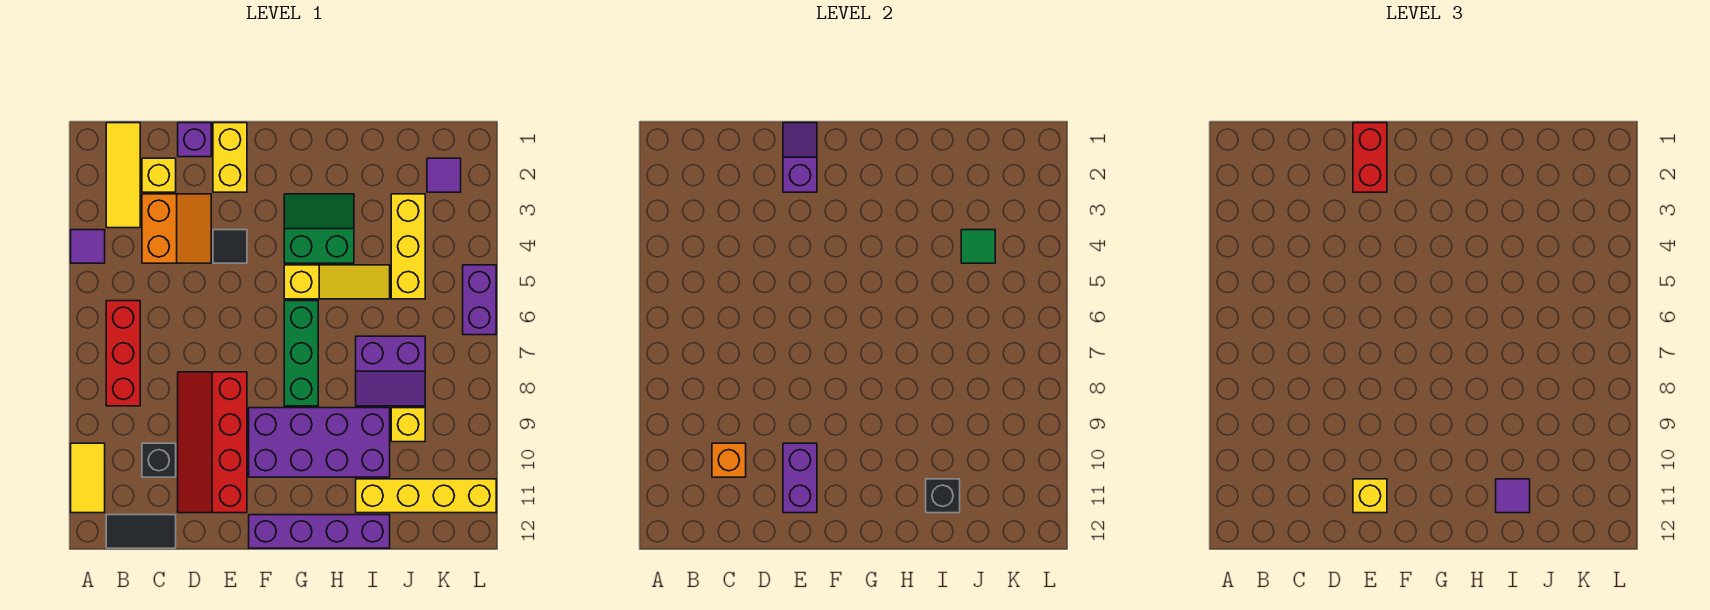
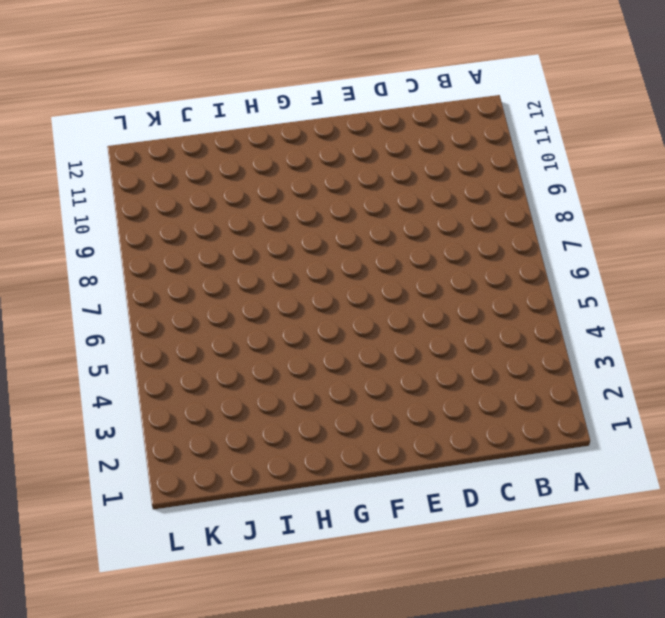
none -> purple tile A4 level 1
none -> yellow tile A10:A11 level 1
none -> yellow tile B1:B3 level 1
none -> red brick B6:B8 level 1

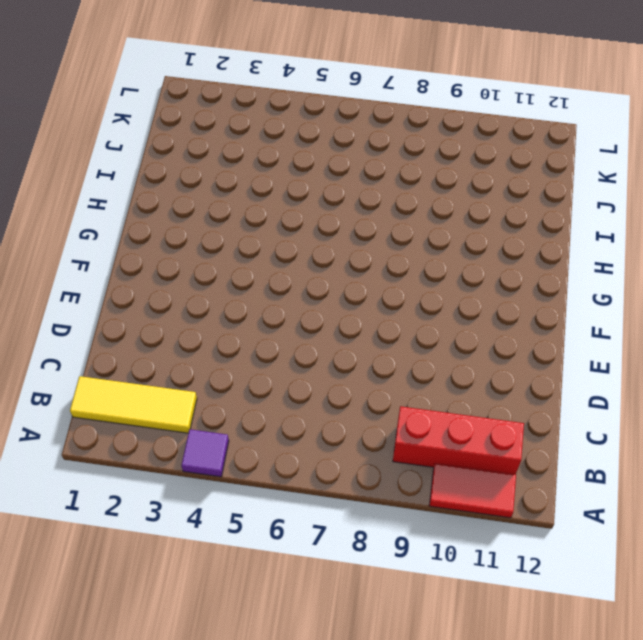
red tile A10:A11 level 1 -> yellow tile A10:A11 level 1
red brick B9:B11 level 1 -> red brick B6:B8 level 1
none -> black tile B12:C12 level 1
none -> yellow brick C2 level 1
none -> orange slope C3:D4 level 1 top C
none -> black brick C10 level 1

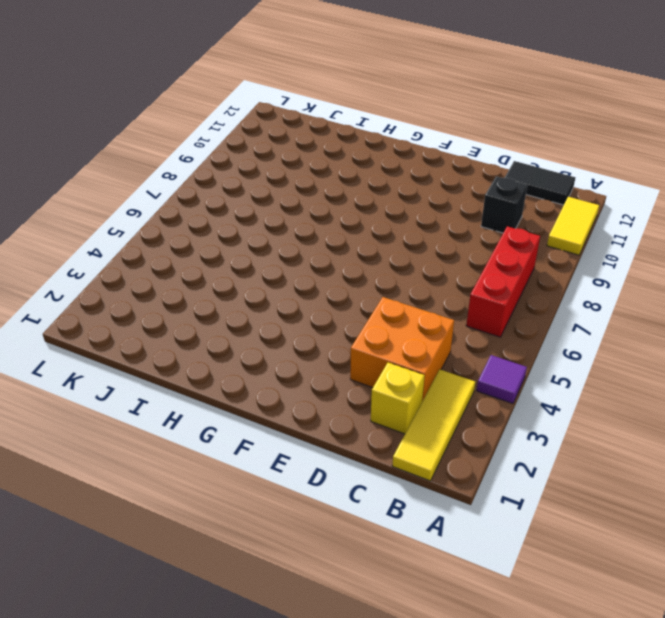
orange brick C3:D4 level 1 -> orange slope C3:D4 level 1 top C
none -> purple brick D1 level 1
none -> red slope D8:E11 level 1 top E
none -> yellow brick E1:E2 level 1
none -> black tile E4 level 1

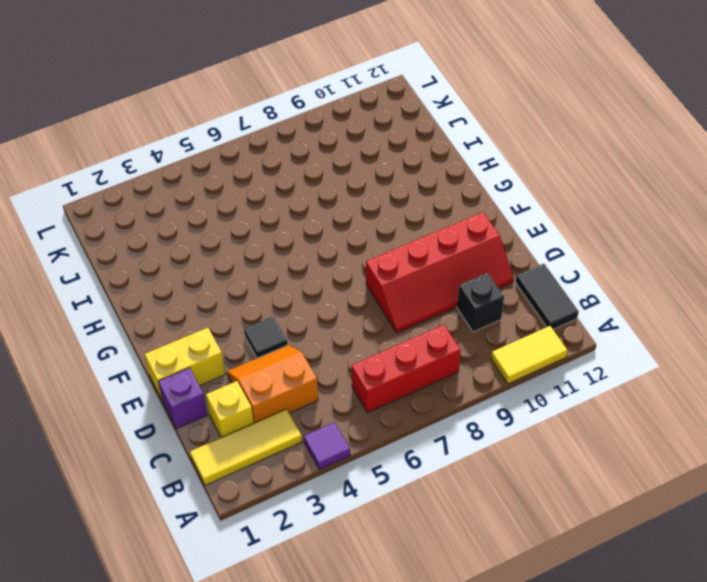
none -> purple brick F9:I10 level 1
none -> purple brick F12:I12 level 1
none -> green slope G3:H4 level 1 top 4
none -> yellow slope G5:I5 level 1 top G

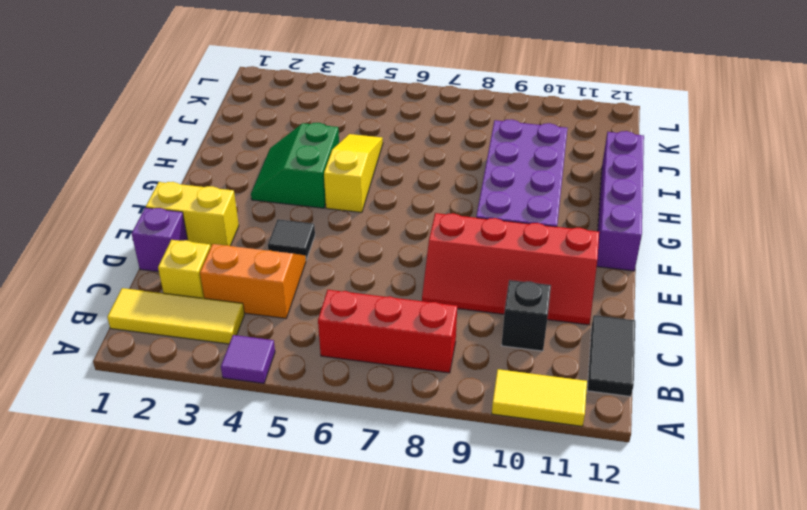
none -> green brick G6:G8 level 1
none -> purple slope I7:J8 level 1 top 7
none -> yellow brick I11:L11 level 1
none -> yellow brick J3:J5 level 1

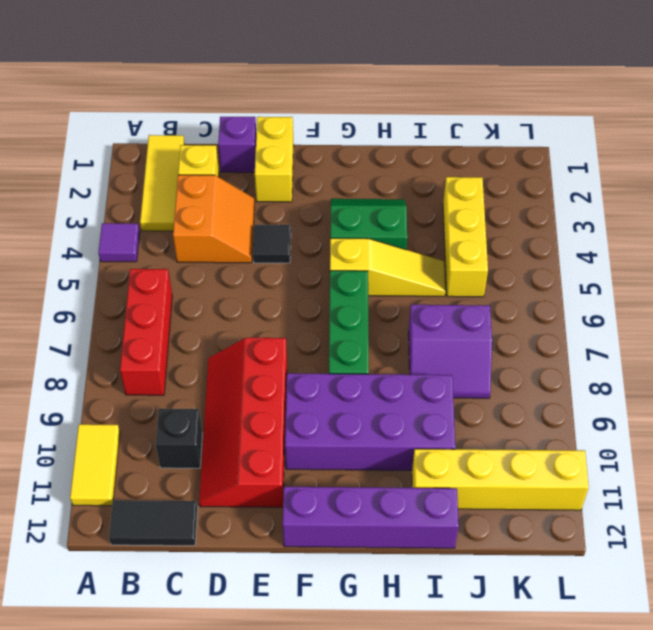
none -> yellow brick J9 level 1
none -> purple tile K2 level 1
none -> purple brick L5:L6 level 1
none -> orange brick C10 level 2

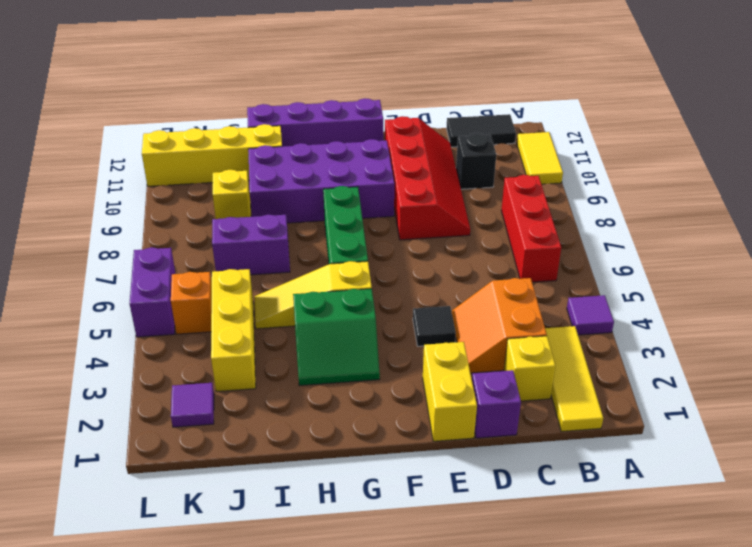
orange brick K5 level 1 -> orange brick C10 level 2
none -> purple slope E1:E2 level 2 top 2
none -> purple brick E10:E11 level 2
none -> black brick I11 level 2
none -> green tile J4 level 2

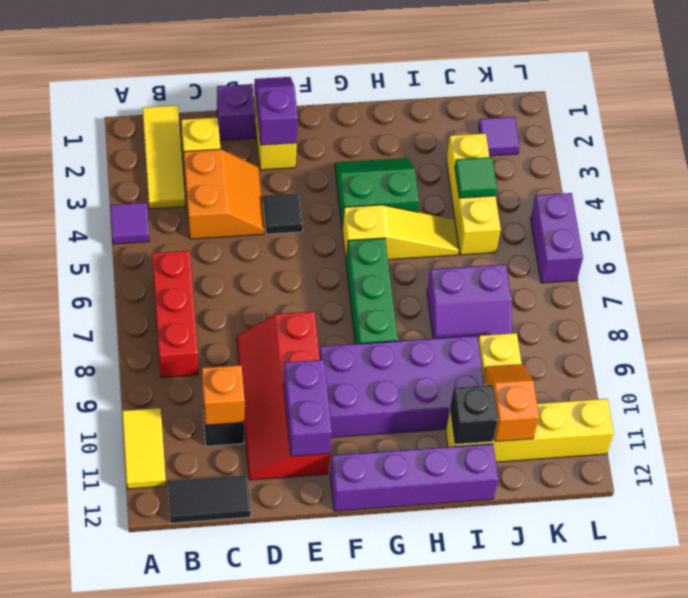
orange slope J10:J11 level 2 top 11 -> none
none -> red brick E1:E2 level 3
none -> yellow brick E11 level 3
none -> purple tile I11 level 3

